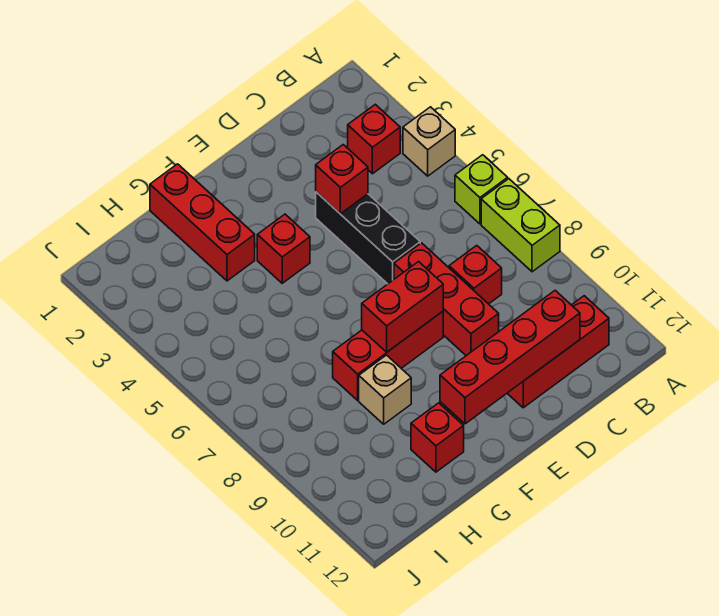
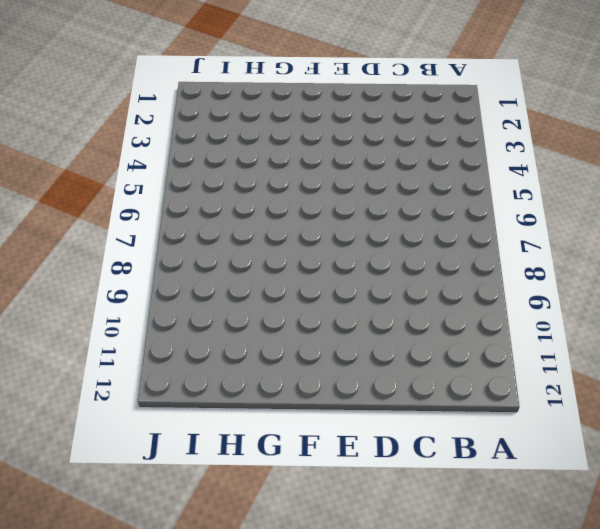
none -> tan brick A4 level 1
none -> lime brick A6 level 1
none -> lime brick A7:A8 level 1

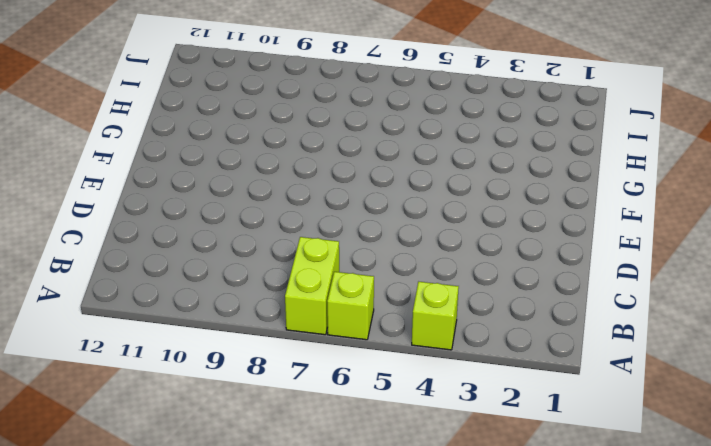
lime brick A4 level 1 -> tan brick A4 level 1
lime brick A7:B7 level 1 -> lime brick A7:A8 level 1
none -> red brick B3 level 1
none -> red brick B11:D11 level 1
none -> red brick C8 level 1

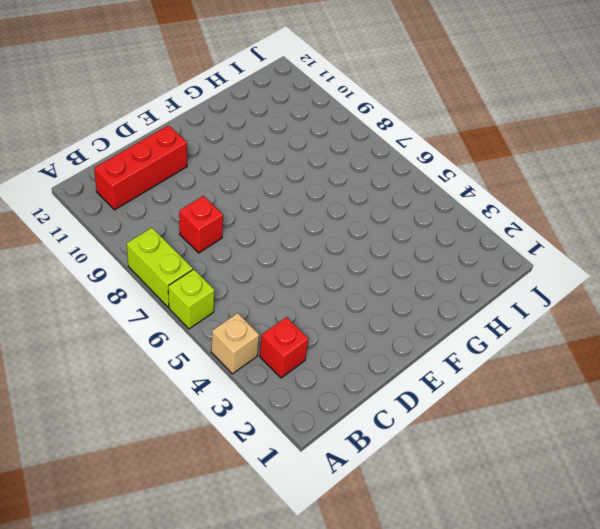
none -> black brick D4:D6 level 1
none -> red brick D7:D9 level 1
none -> red brick E8:G8 level 1

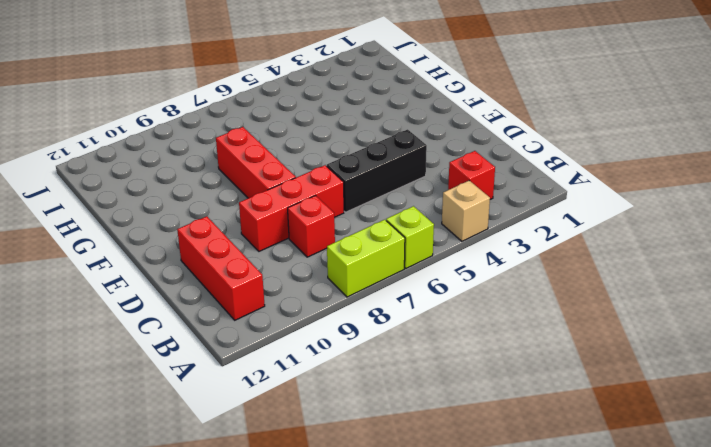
none -> red brick F4 level 1
none -> red brick G1:G3 level 1
none -> tan brick G9 level 1

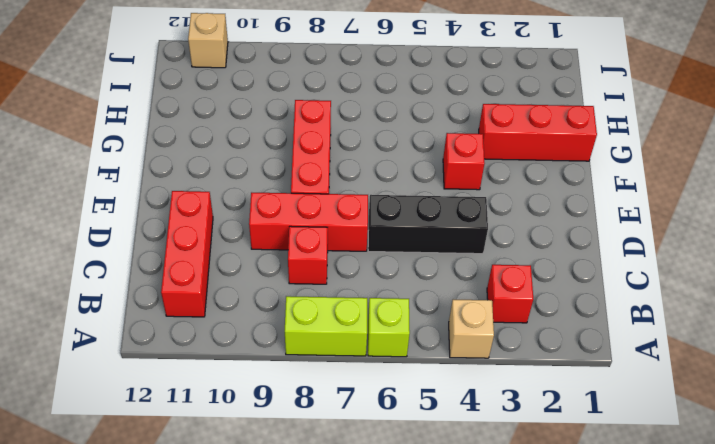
tan brick J11 level 1 -> tan brick G9 level 1
none -> red brick G11 level 1
none -> red brick C11:F11 level 2
none -> red brick D4 level 2

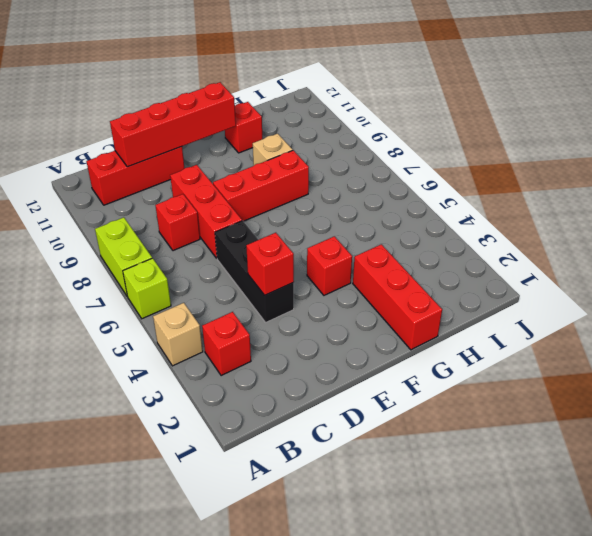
none -> red brick E8:F8 level 2

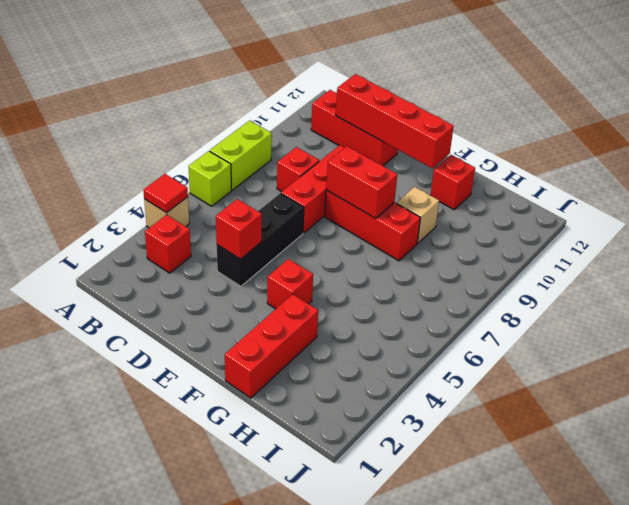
red tile A4 level 2 -> none

